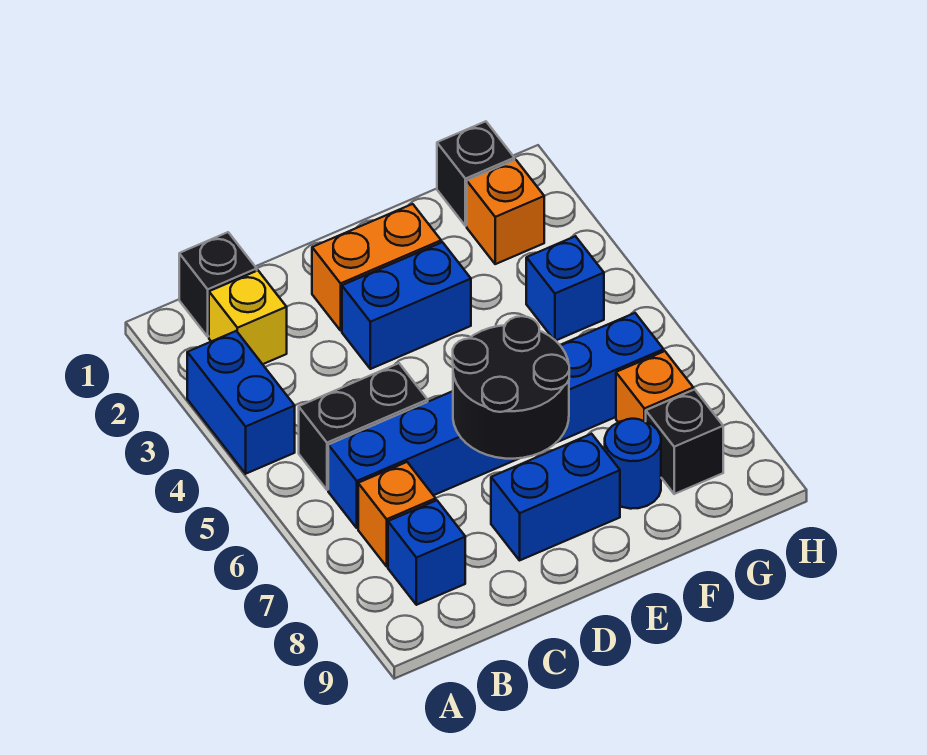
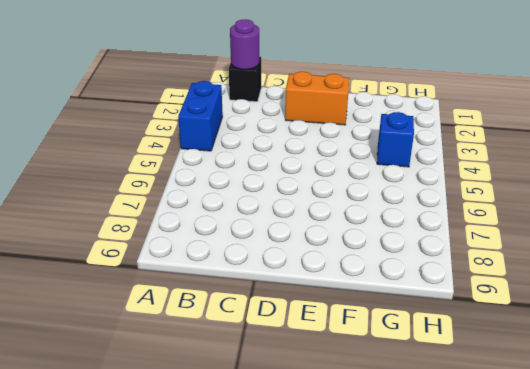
purple round brick B1 level 2 -> none
none -> yellow brick B2 level 1
none -> black brick B5:C5 level 1
none -> blue brick B6:G6 level 1

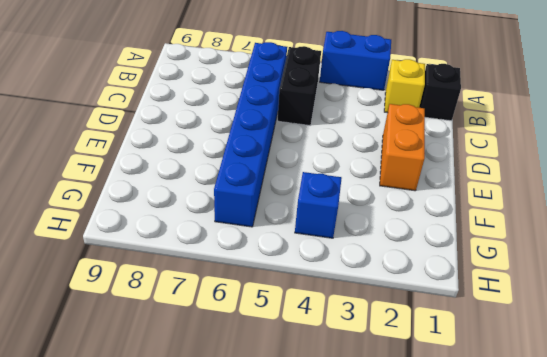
none -> orange brick B7 level 1
none -> blue brick B8 level 1
none -> blue brick D3:E3 level 1

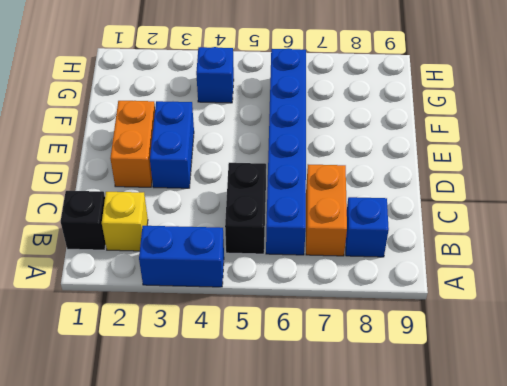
orange brick B7:C7 level 1 -> orange brick B7 level 1
none -> blue brick D8:E8 level 1
none -> blue round brick F8 level 1
none -> black brick G1 level 1

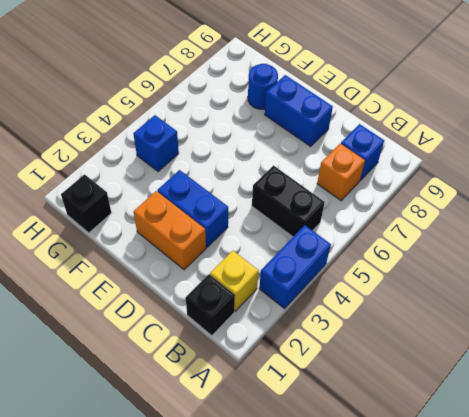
none -> blue brick B6:G6 level 1
none -> orange brick G2 level 1
none -> orange brick G7 level 1

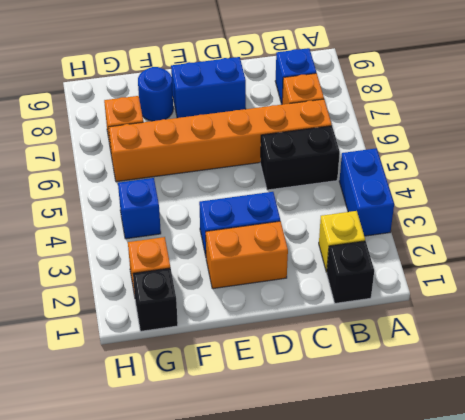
orange brick B6:G6 level 1 -> blue brick B6:G6 level 1
none -> black brick G8 level 1
none -> black round brick D6:E7 level 2

